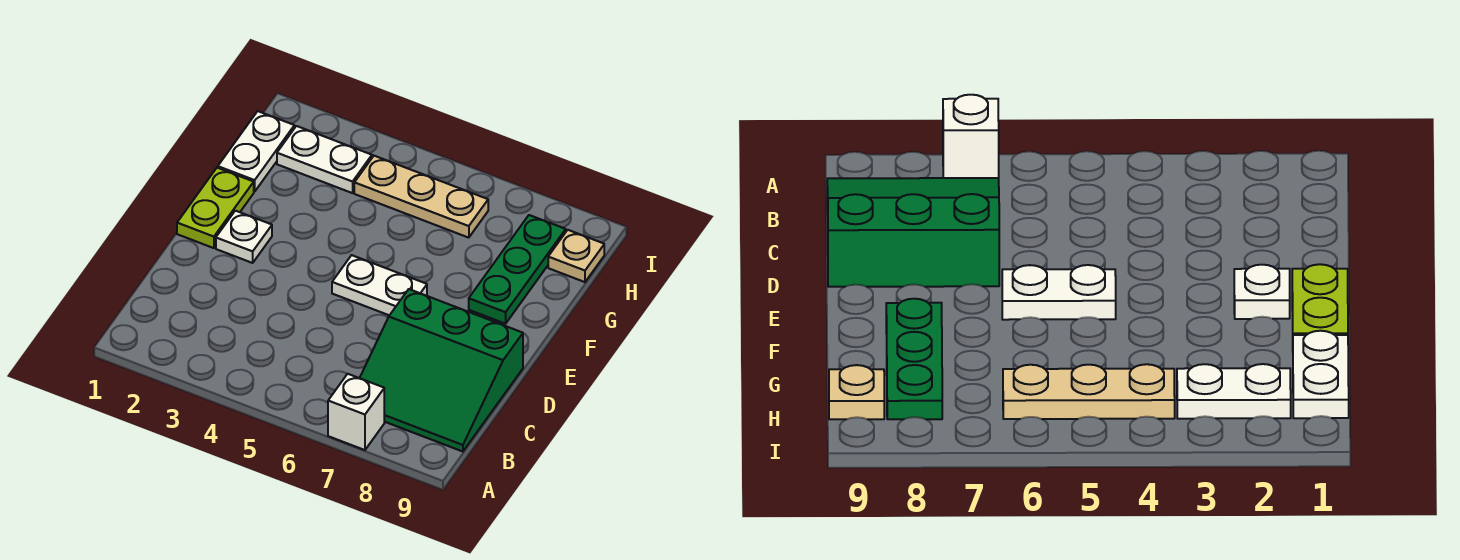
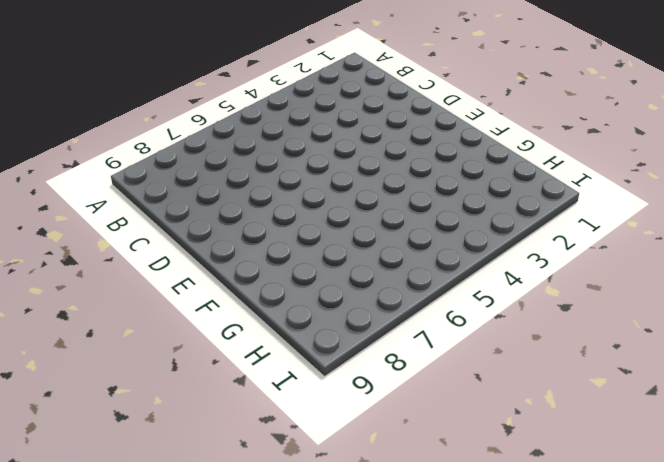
none -> white brick A7 level 1
none -> green slope B7:D9 level 1 top D

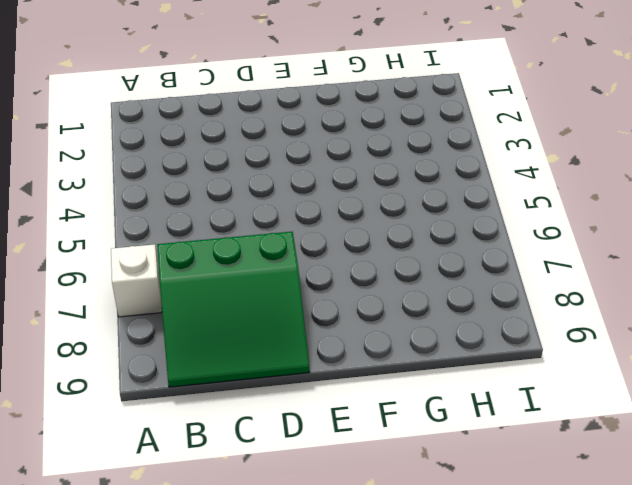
green slope B7:D9 level 1 top 7 -> green slope B7:D9 level 1 top D
none -> lime plate E1:F1 level 1
none -> white plate E2 level 1

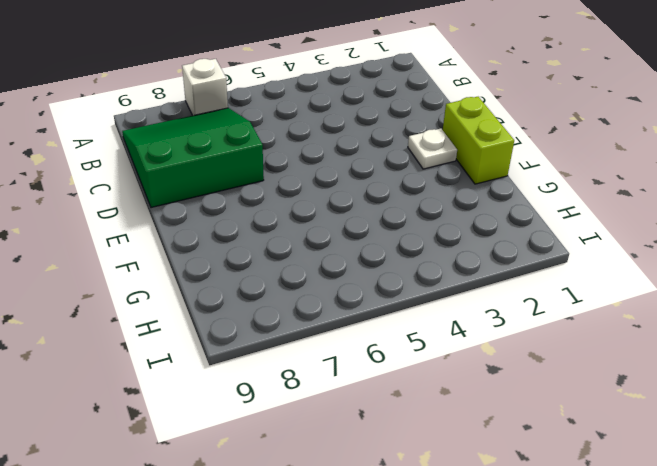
lime brick E1:F1 level 1 -> lime plate E1:F1 level 1
none -> white plate E5:E6 level 1
none -> green plate F8:H8 level 1

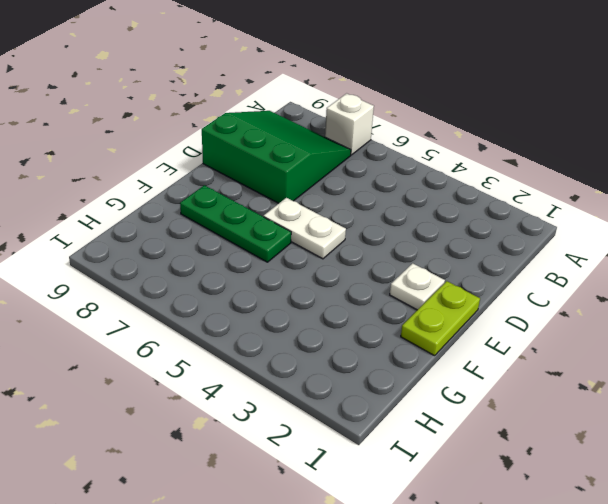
green plate F6:F8 level 1 -> green plate F8:H8 level 1
none -> white plate G1:H1 level 1
none -> white plate H2:H3 level 1

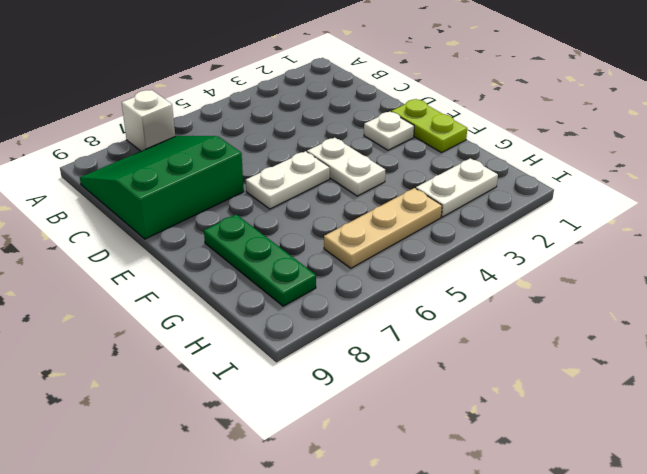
white plate E4:F4 level 1 -> white plate G1:H1 level 1
none -> tan plate H9 level 1

